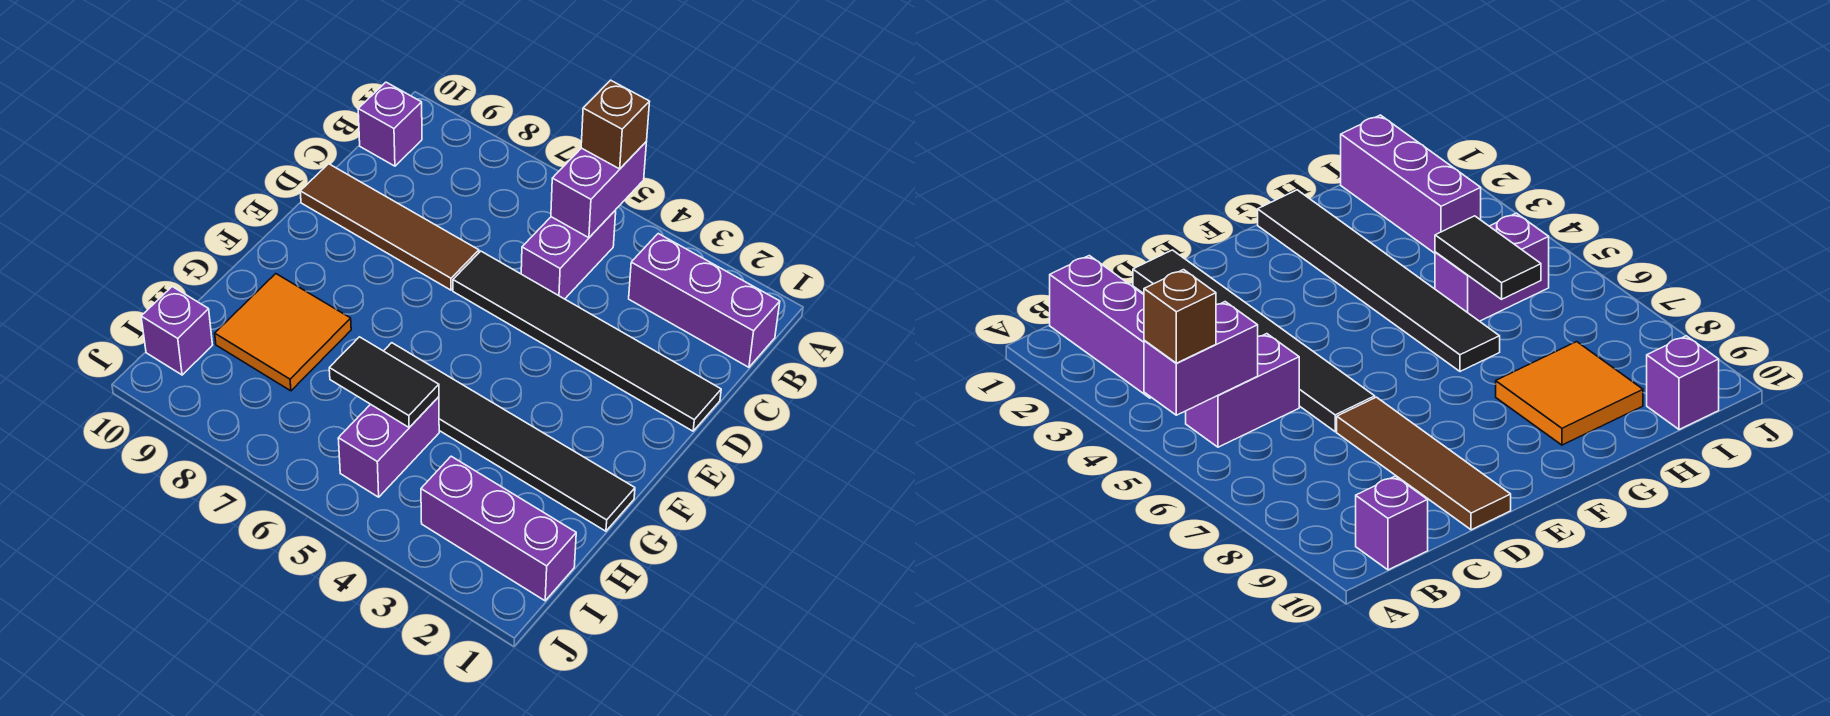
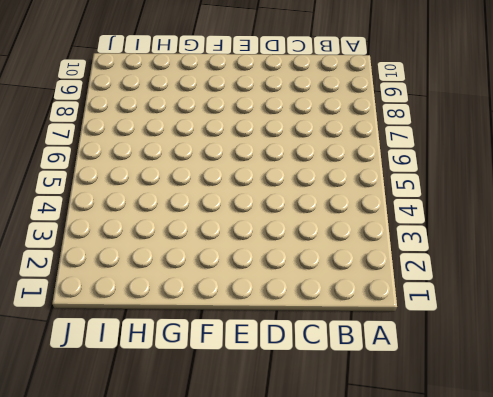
none -> purple brick B1:B3 level 1
none -> purple brick B5:C5 level 1
none -> purple brick B10 level 1

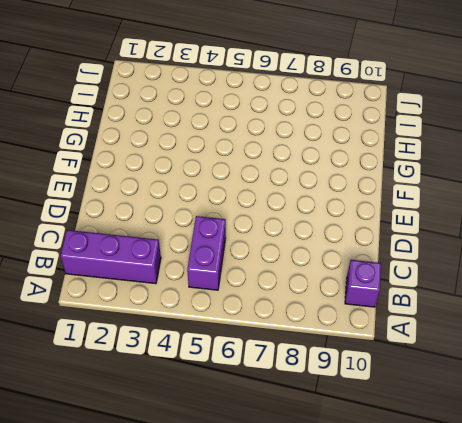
none -> black tile D1:D6 level 1
none -> brown tile D7:D10 level 1
none -> black tile G1:G6 level 1

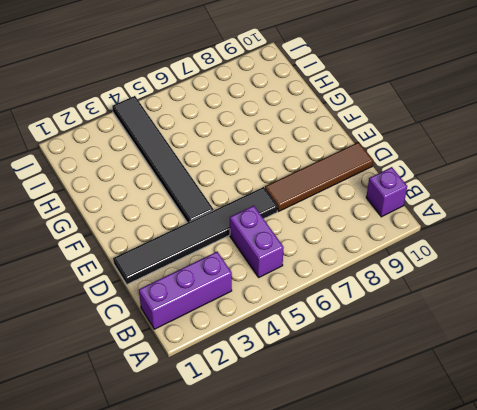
black tile E4:J4 level 1 -> black tile G1:G6 level 1
none -> orange tile G8:H9 level 1
none -> purple brick H5:I5 level 1
none -> purple brick I1:I3 level 1

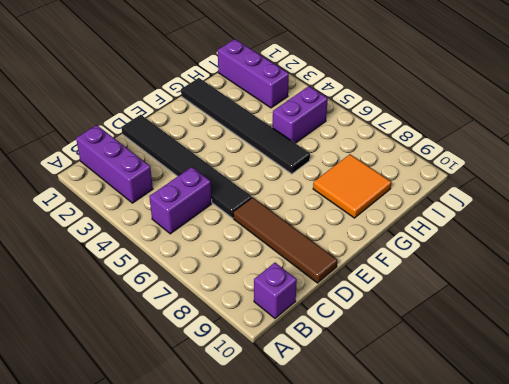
none -> purple brick I10 level 1
none -> purple brick A5:B5 level 2
none -> black tile H5:H6 level 2

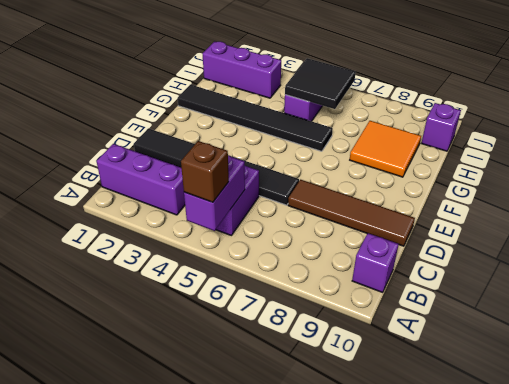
black tile H5:I6 level 2 -> black tile H5:H6 level 2

